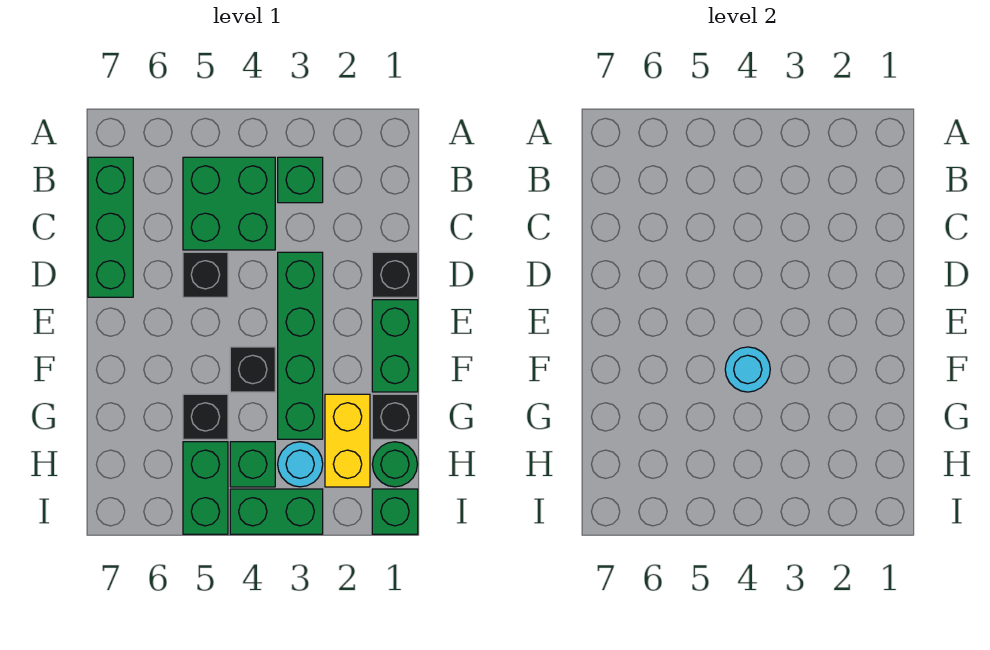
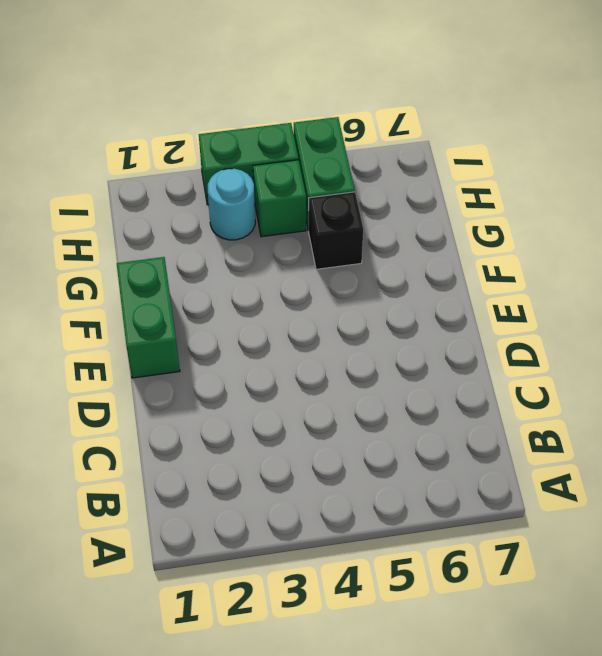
none -> green brick B3 level 1
none -> green brick B4:C5 level 1
none -> green brick B7:D7 level 1

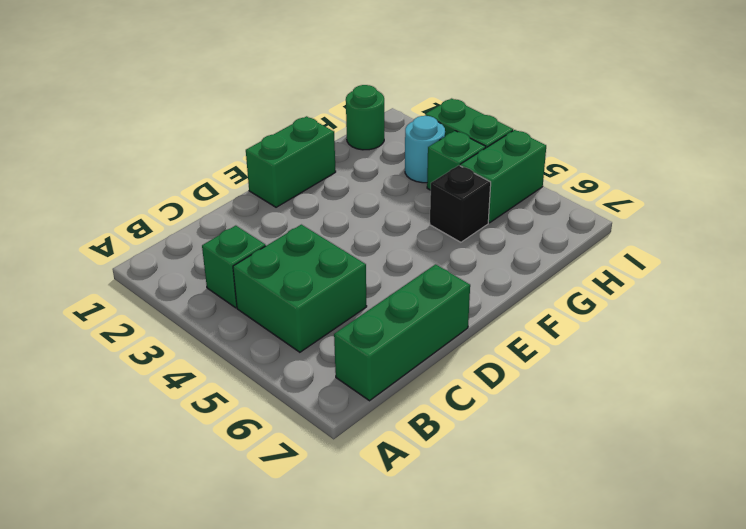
none -> black brick D1 level 1
none -> green brick D3:G3 level 1
none -> black brick D5 level 1

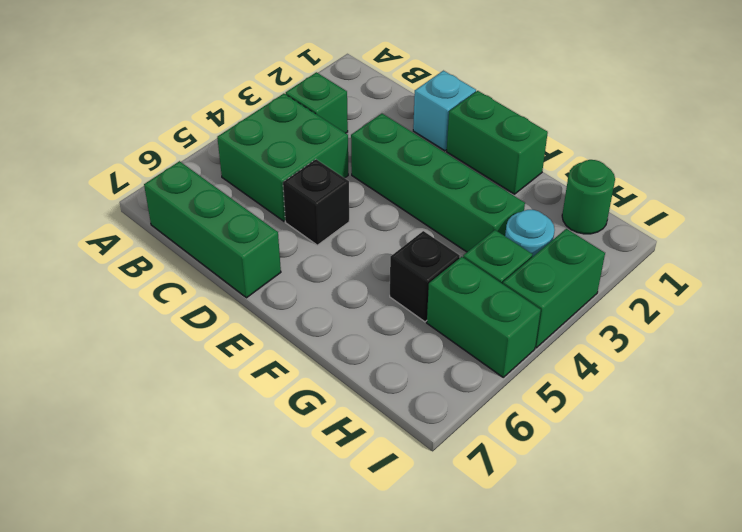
cyan brick D1 level 1 -> black brick D1 level 1
none -> black brick F4 level 1
none -> black brick G1 level 1
none -> yellow brick G2:H2 level 1

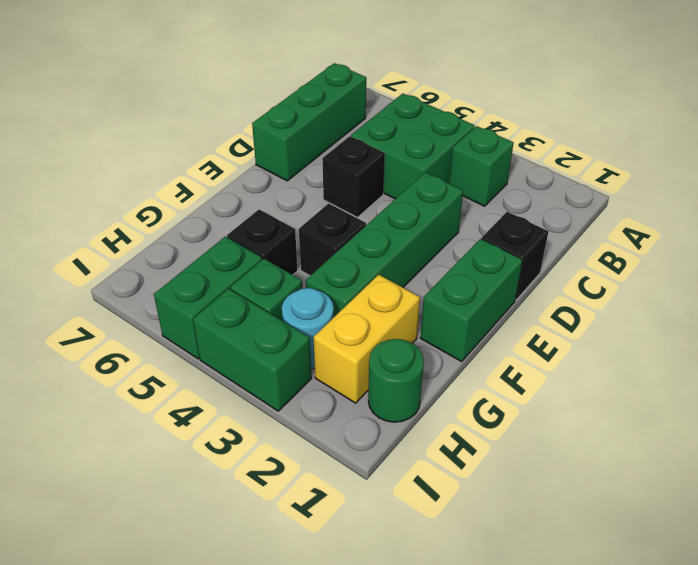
none -> black brick G1 level 1
none -> green brick I1 level 1
none -> cyan round brick F4 level 2

